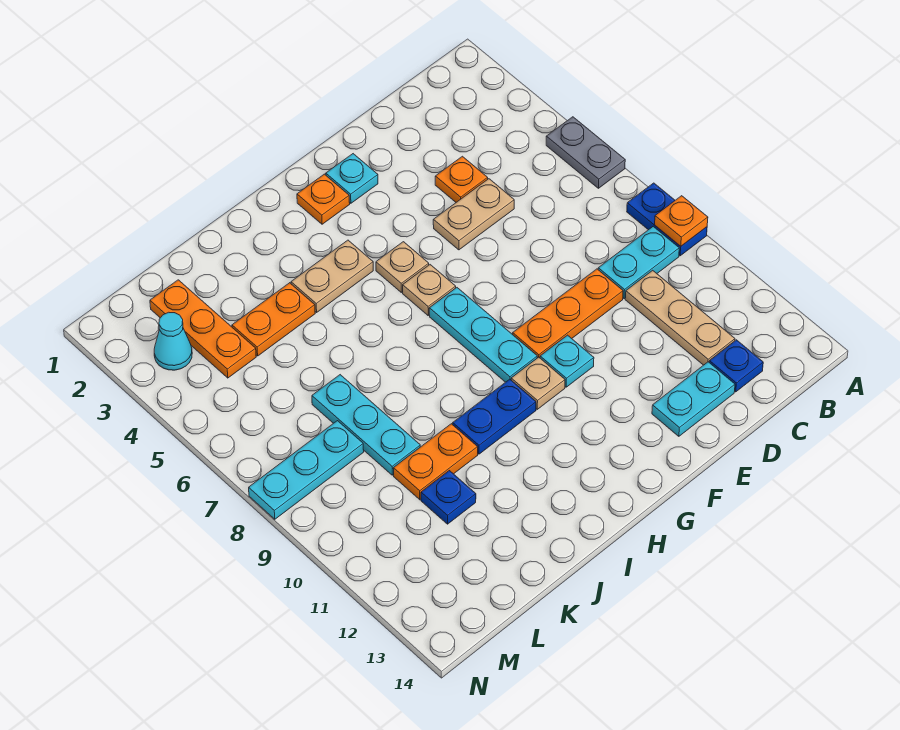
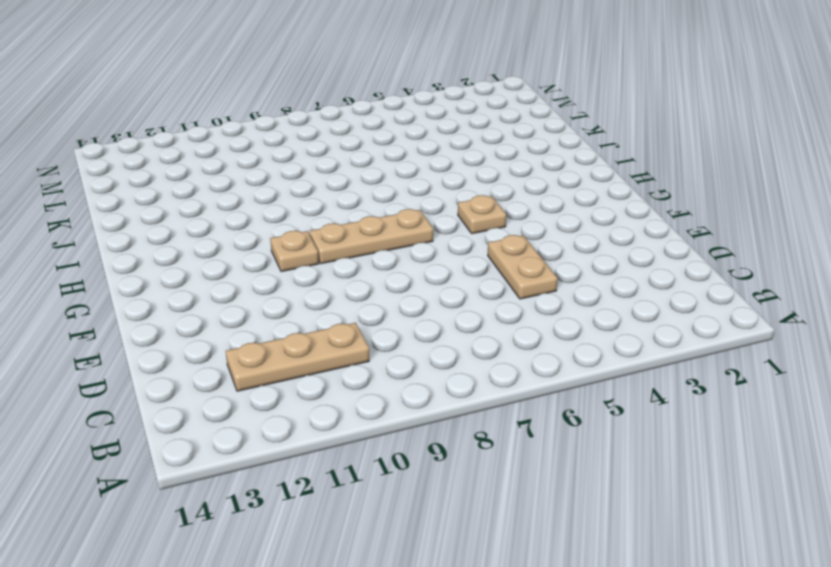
tan plate G7:G9 level 1 -> cyan plate G7:G9 level 1
none -> grey plate A5:A6 level 1
none -> blue plate A8:A9 level 1
none -> cyan plate B9:C9 level 1

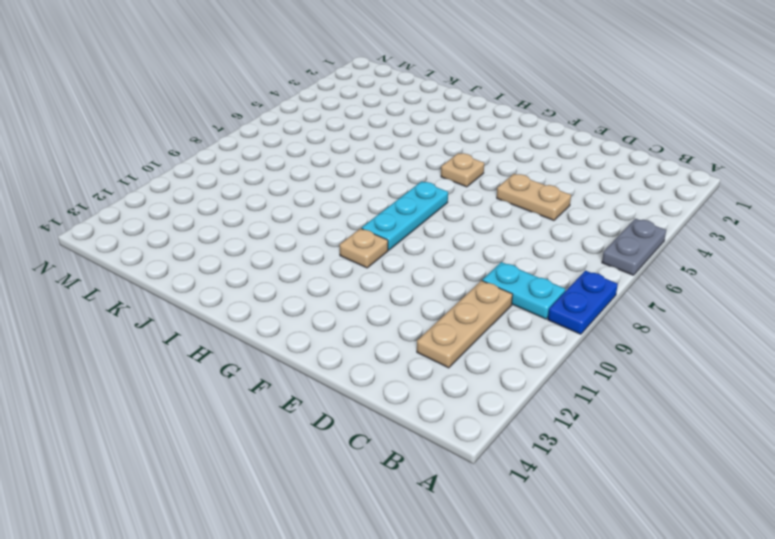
none -> blue plate C13 level 1
none -> orange plate D4 level 1
none -> orange plate D9:F9 level 1

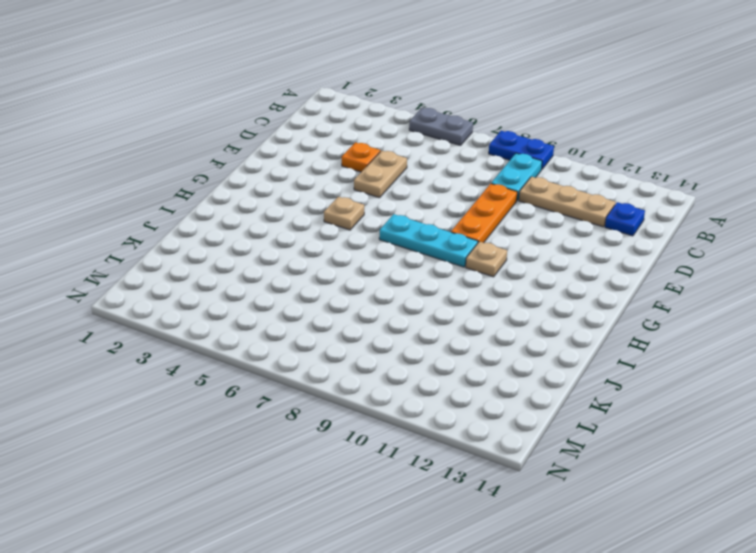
none -> cyan plate D13:E13 level 1
none -> cyan plate F2 level 1
none -> cyan plate F10 level 1

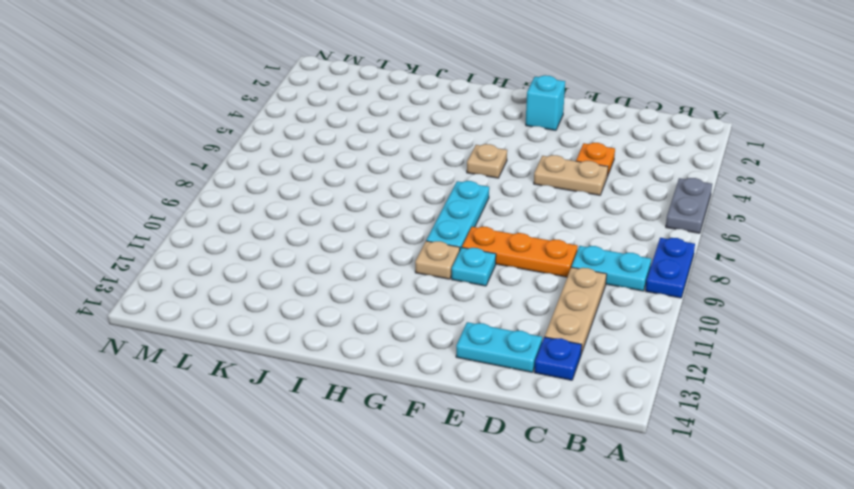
cyan brick F2 level 1 -> cyan plate F2 level 1
none -> orange plate G2 level 1
none -> tan plate G6 level 1
none -> tan plate H4:I4 level 1

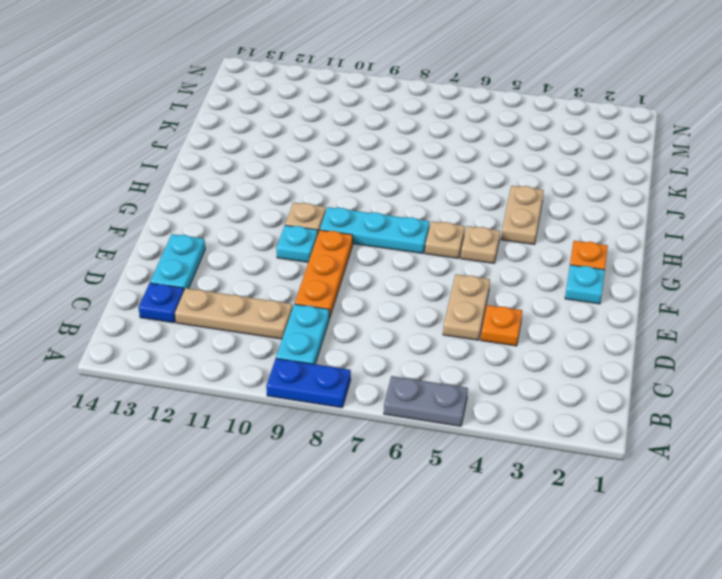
none -> blue plate H10:I10 level 1
none -> orange plate J4:K4 level 1
none -> orange plate J10:K10 level 1

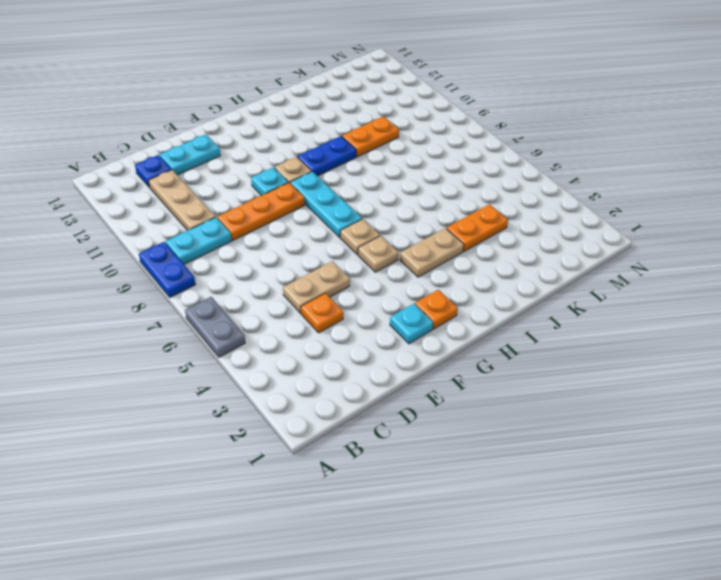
none -> cyan plate K7:K9 level 1
none -> blue plate K11 level 1
none -> orange plate L2:L4 level 1

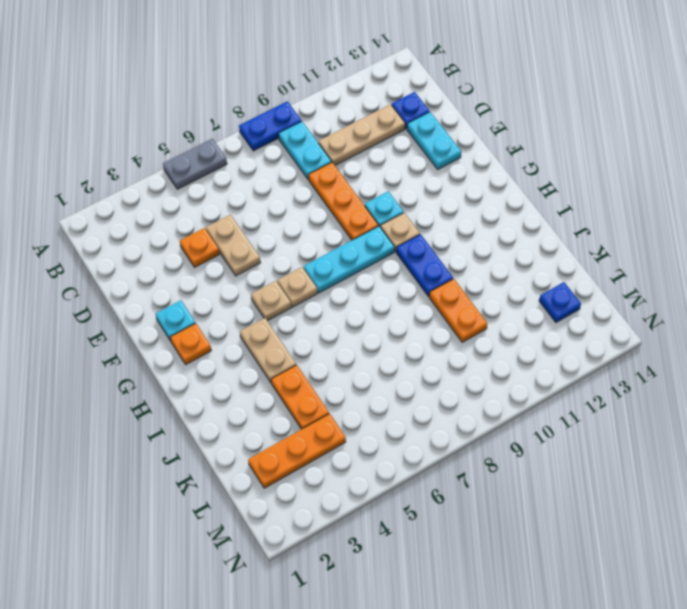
blue plate L13 level 1 -> blue plate K11 level 1
none -> cyan plate K7:K9 level 1
none -> cyan plate L8:N8 level 1
none -> cyan cone M3 level 1

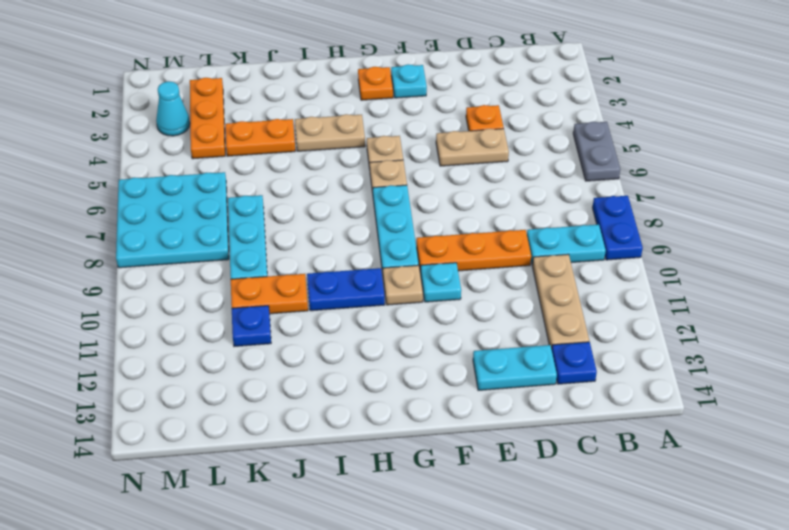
cyan plate L6:N8 level 1 -> cyan plate L8:N8 level 1
none -> orange plate A9 level 2

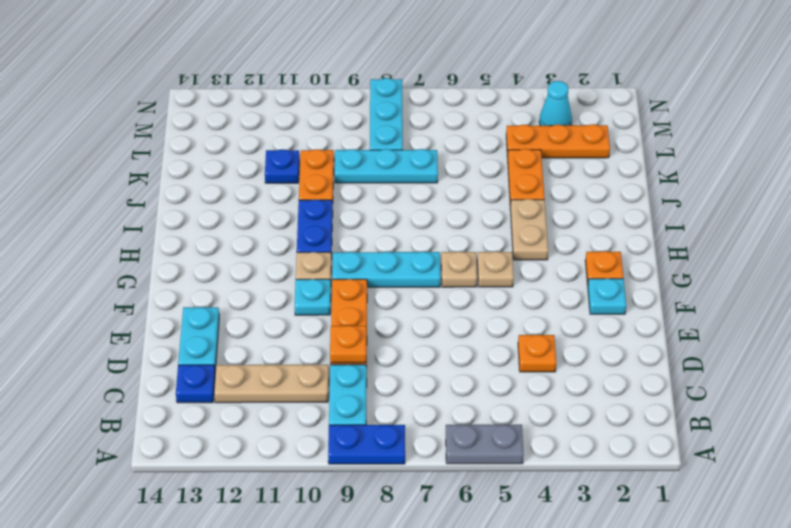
orange plate D9 level 2 -> orange plate A9 level 2
none -> tan plate D5:E5 level 1

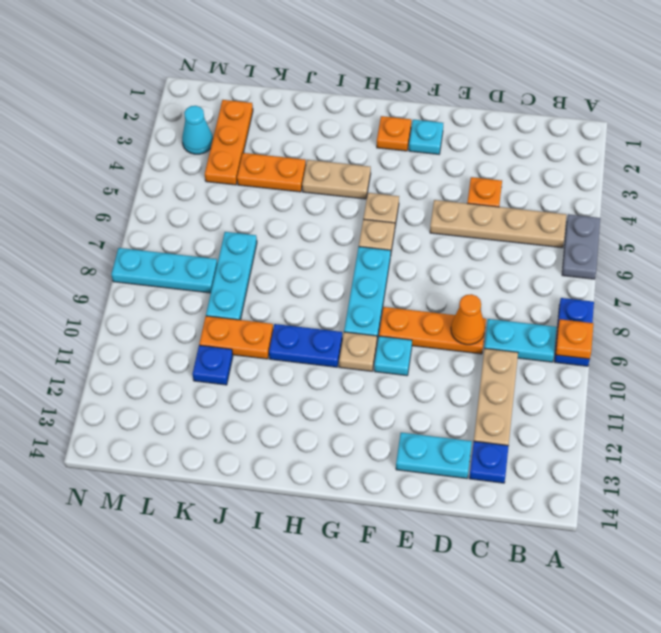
tan plate B5:E5 level 1 -> tan plate D5:E5 level 1
orange cone D9 level 2 -> none

